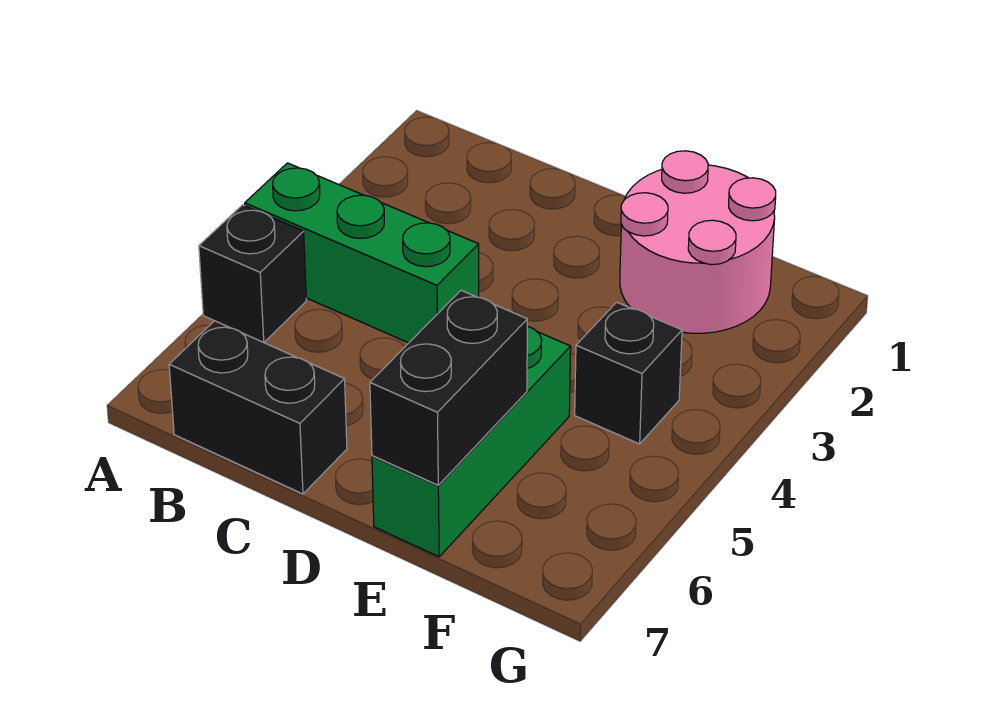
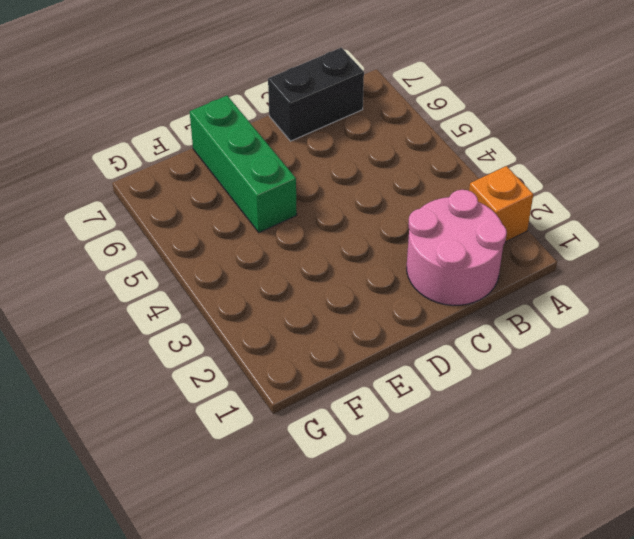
orange brick A2 level 1 -> none
pink round brick B1:C2 level 1 -> pink round brick E1:F2 level 1
none -> green brick A4:C4 level 1
none -> black brick A5 level 1

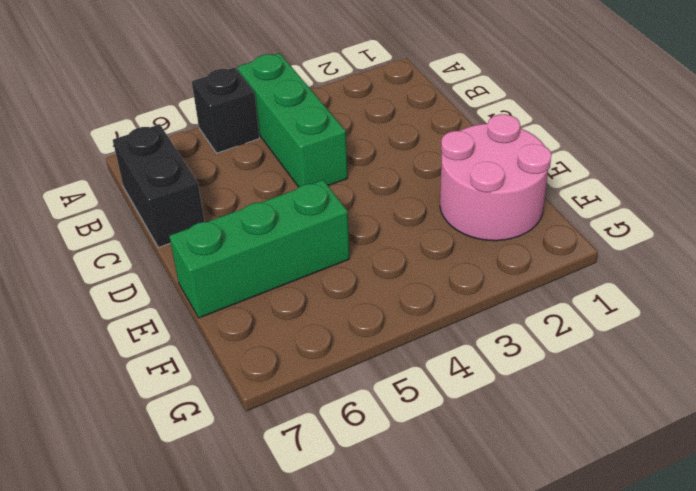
none -> black brick F4 level 1
none -> black brick E6:E7 level 2

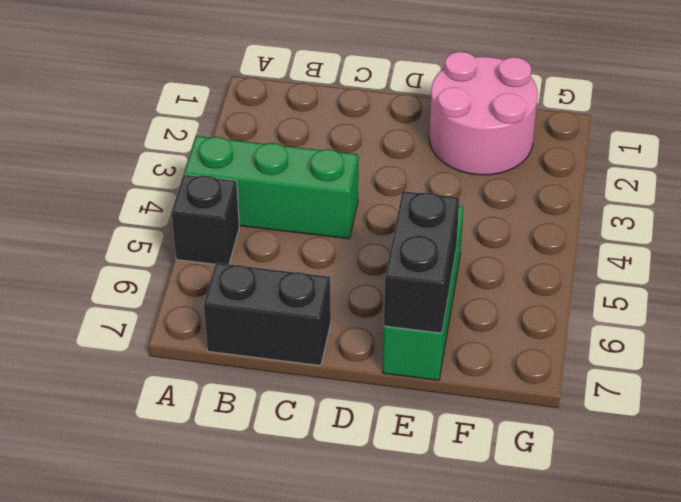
none -> black brick F4 level 1

